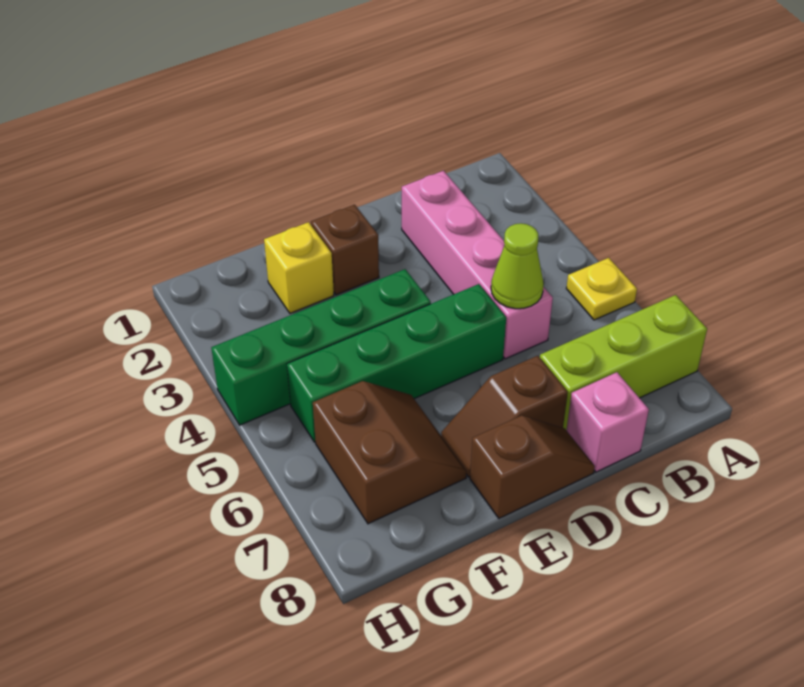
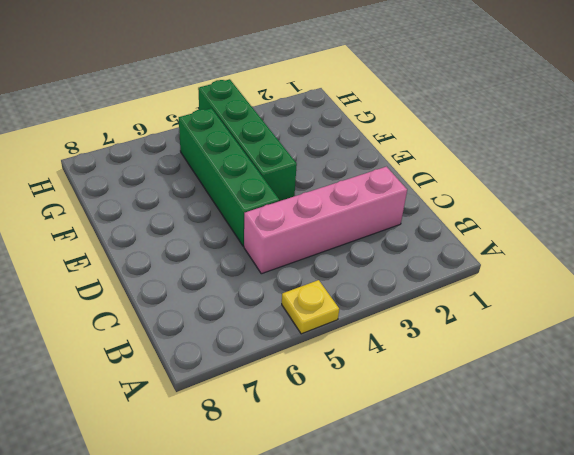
none -> lime brick A7:C7 level 1
none -> pink brick C8 level 1
none -> brown slope D7:E7 level 1 top D

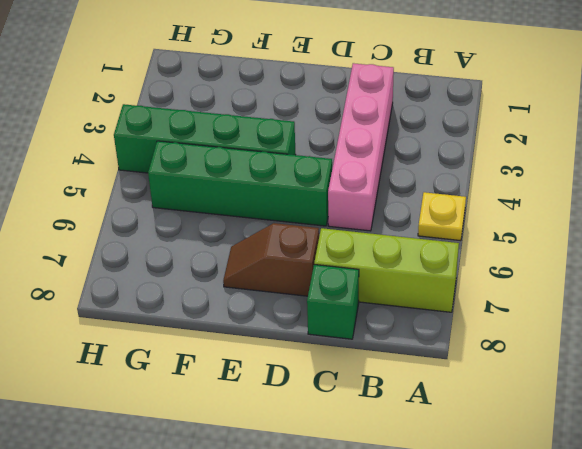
green brick C8 level 1 -> pink brick C8 level 1
none -> brown slope D8:E8 level 1 top E
none -> brown brick E2 level 1
none -> yellow brick F2 level 1

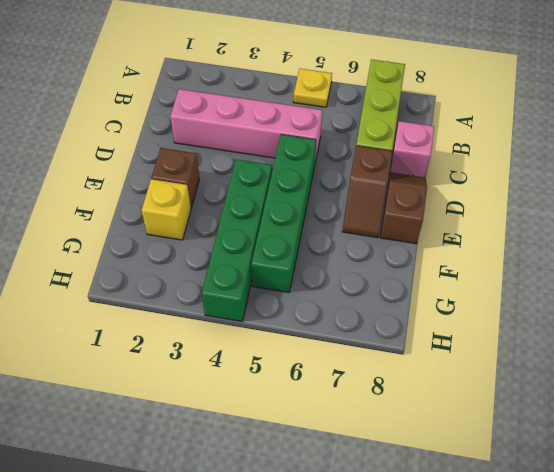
none -> brown slope F6:G7 level 1 top G
none -> lime cone C5 level 2

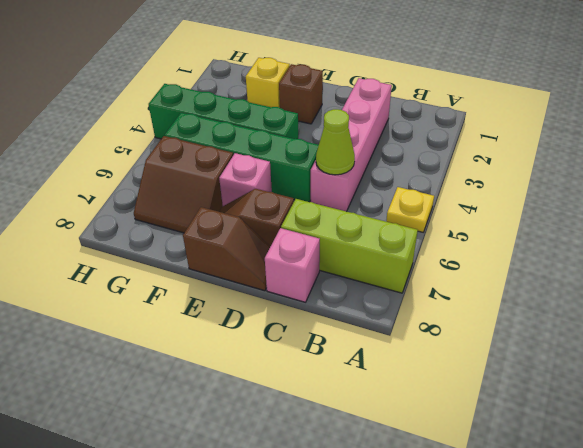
pink brick E6 level 1 -> none
brown slope F6:G7 level 1 top 6 -> brown slope F6:G7 level 1 top G

